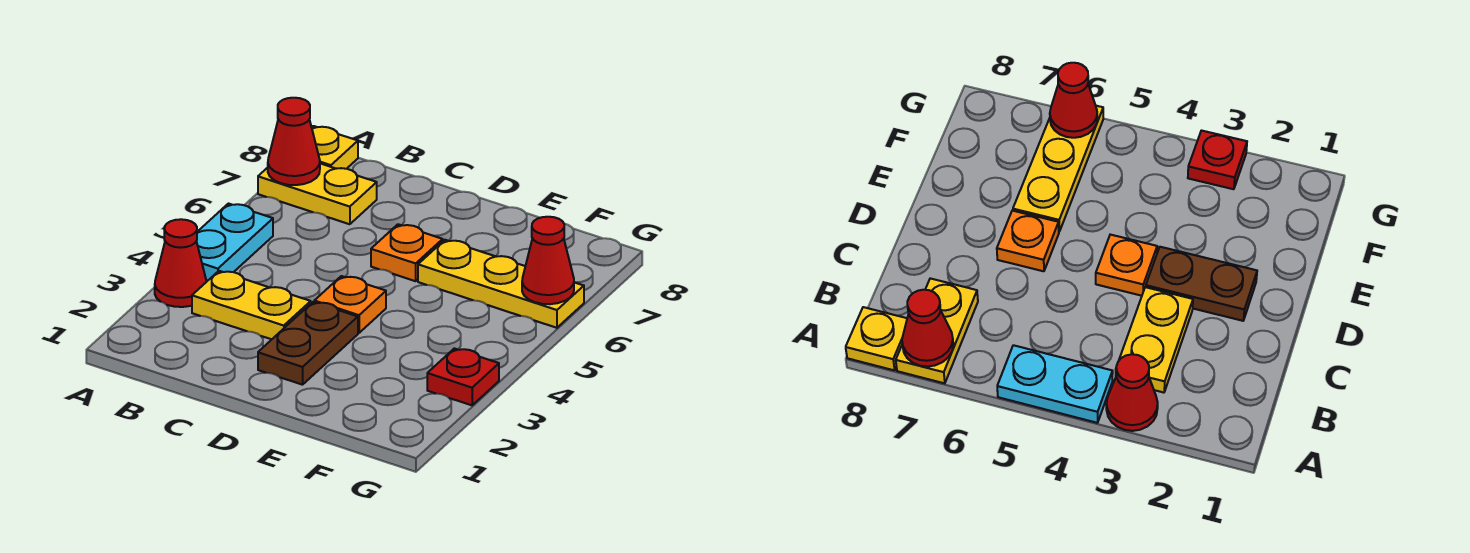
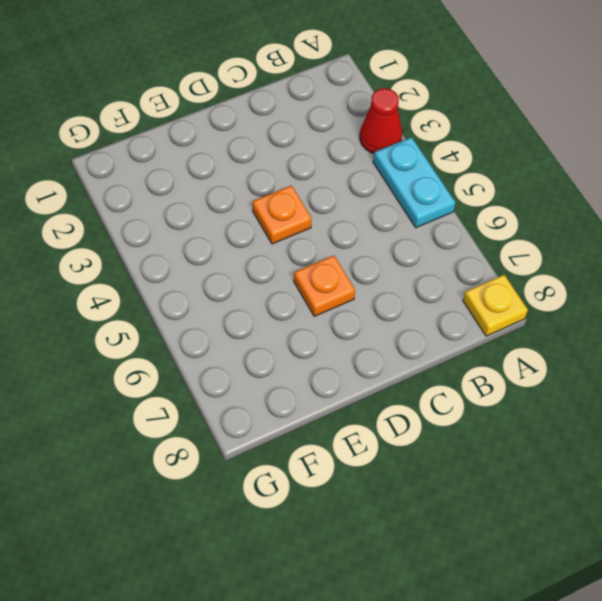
none -> yellow plate A7:B7 level 1
none -> yellow plate B3:C3 level 1
none -> brown plate D2:D3 level 1

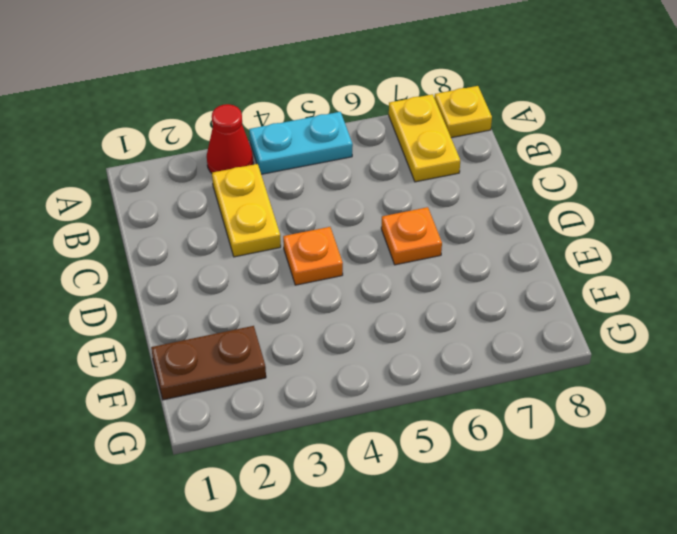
brown plate F1:F2 level 1 -> brown plate D2:D3 level 1
none -> yellow plate E6:G6 level 1
none -> red plate G3 level 1
none -> red cone A7 level 2

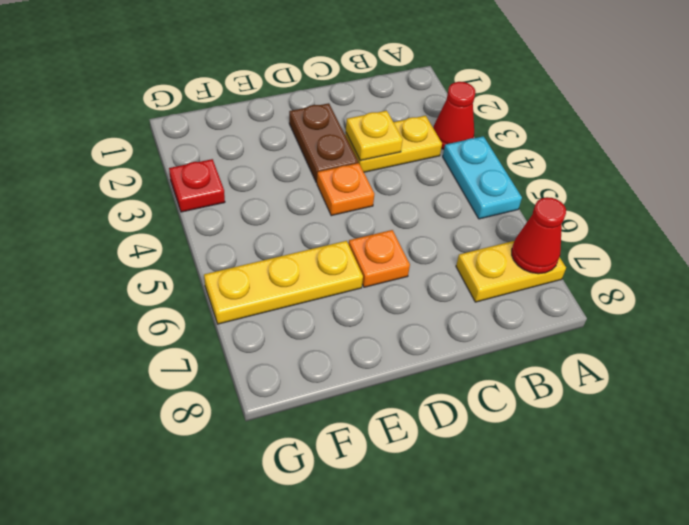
yellow plate C3 level 2 -> yellow plate A8 level 1
none -> red cone G6 level 2

